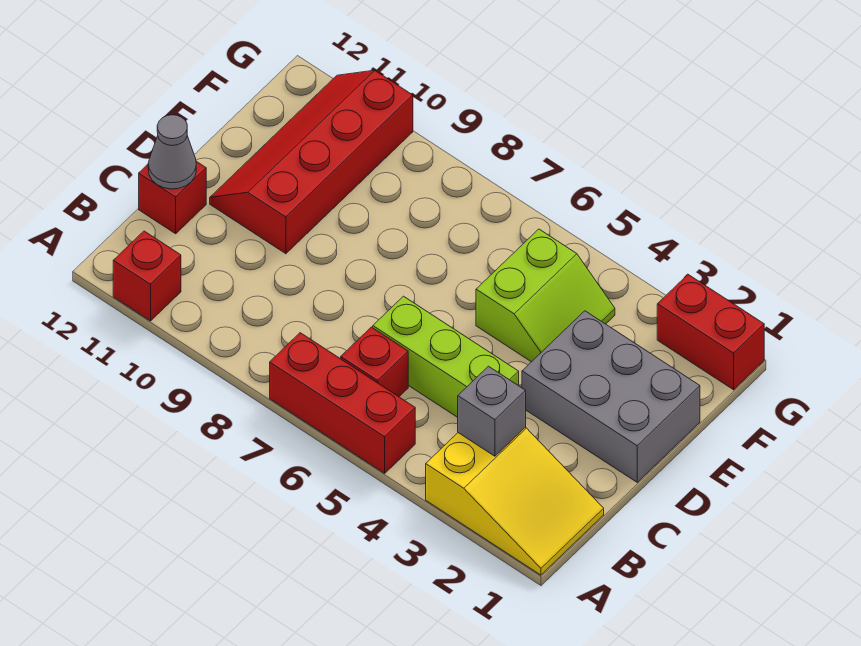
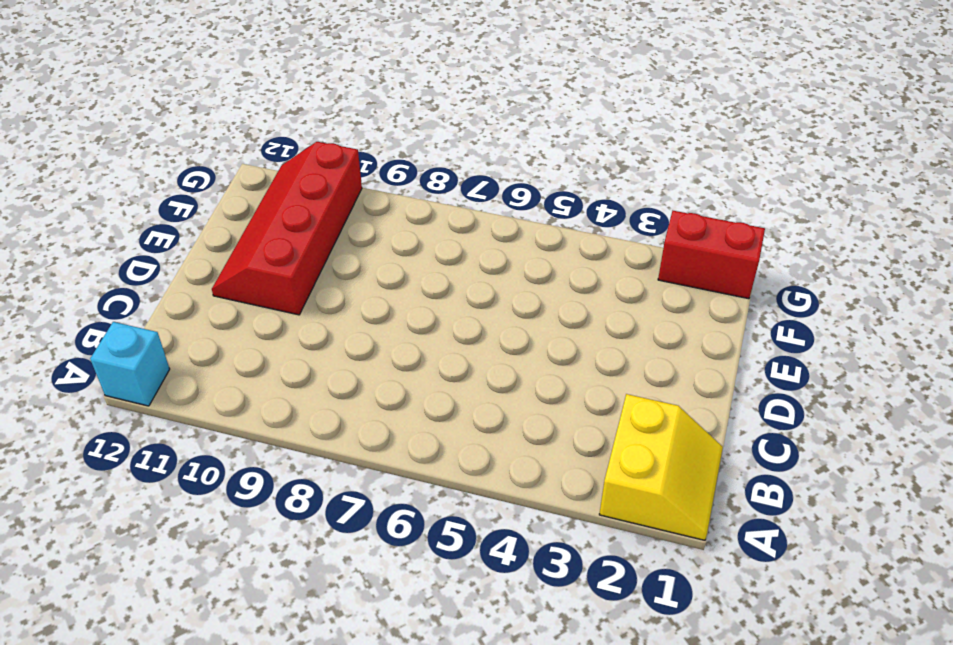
yellow slope A1:B2 level 1 top 2 -> yellow slope A1:B3 level 1 top 3
cyan brick A12 level 1 -> none
none -> red brick A5:A7 level 1
none -> red brick A11 level 1
none -> red brick B6 level 1

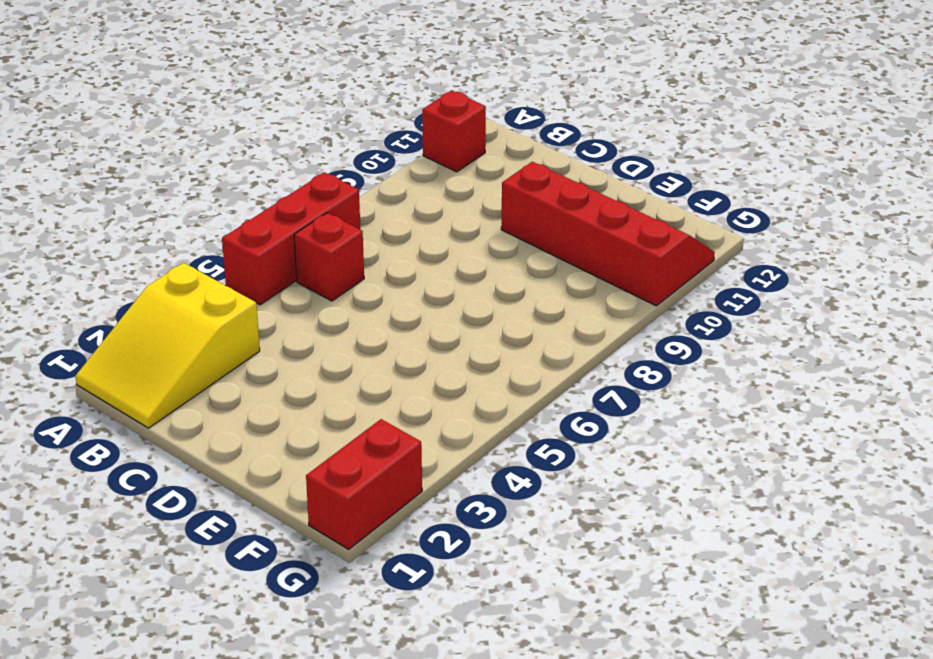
none -> lime brick C4:C6 level 1
none -> red brick C12 level 1
none -> grey brick D1:E3 level 1

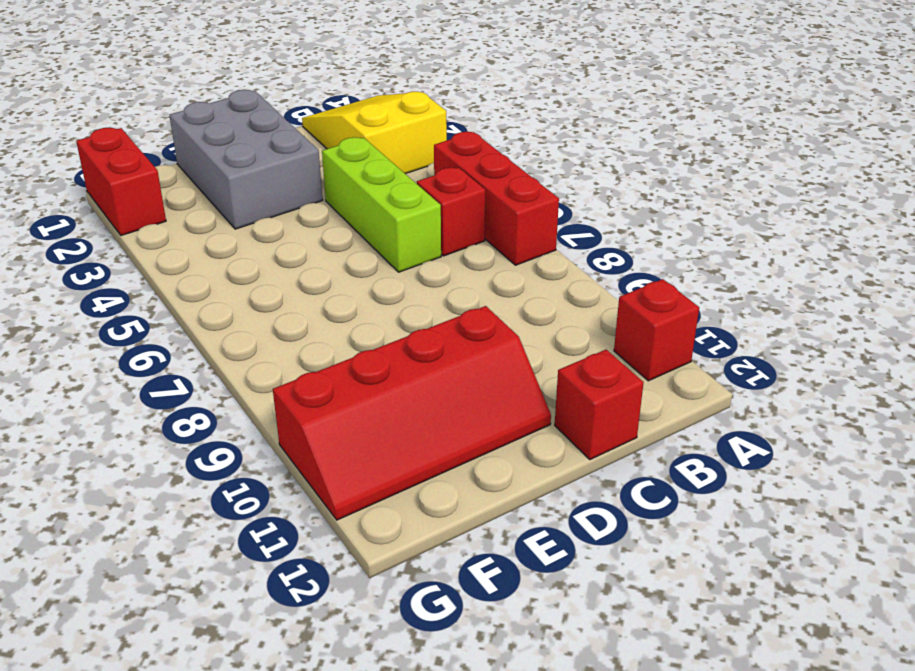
none -> lime slope E4:F5 level 1 top 5
none -> grey brick B3 level 2
none -> grey cone C12 level 2

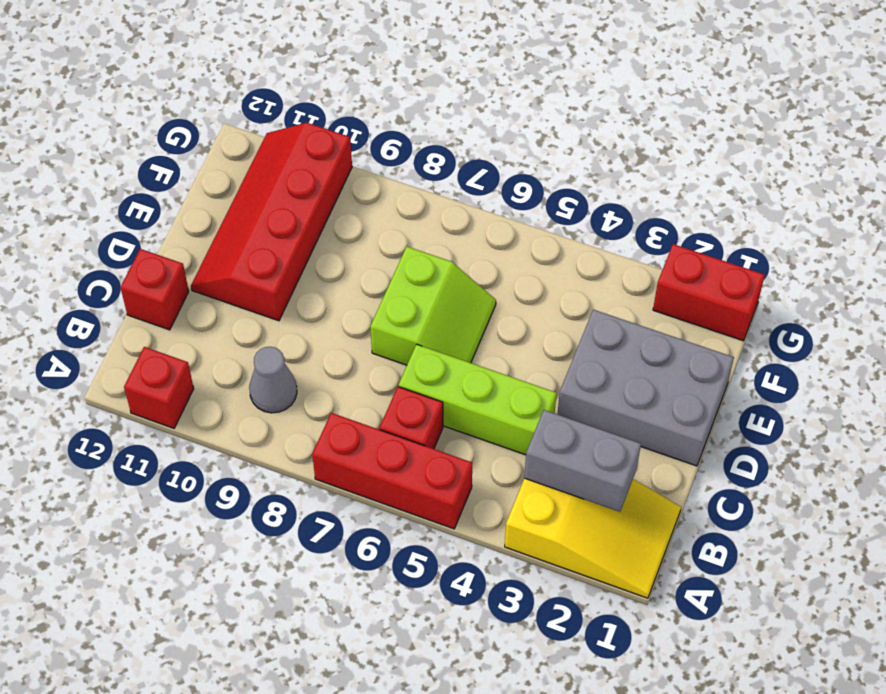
grey brick B2:B3 level 2 -> grey brick B3 level 2
grey cone B9 level 1 -> grey cone C12 level 2
lime slope D6:E7 level 1 top 7 -> lime slope E4:F5 level 1 top 5

